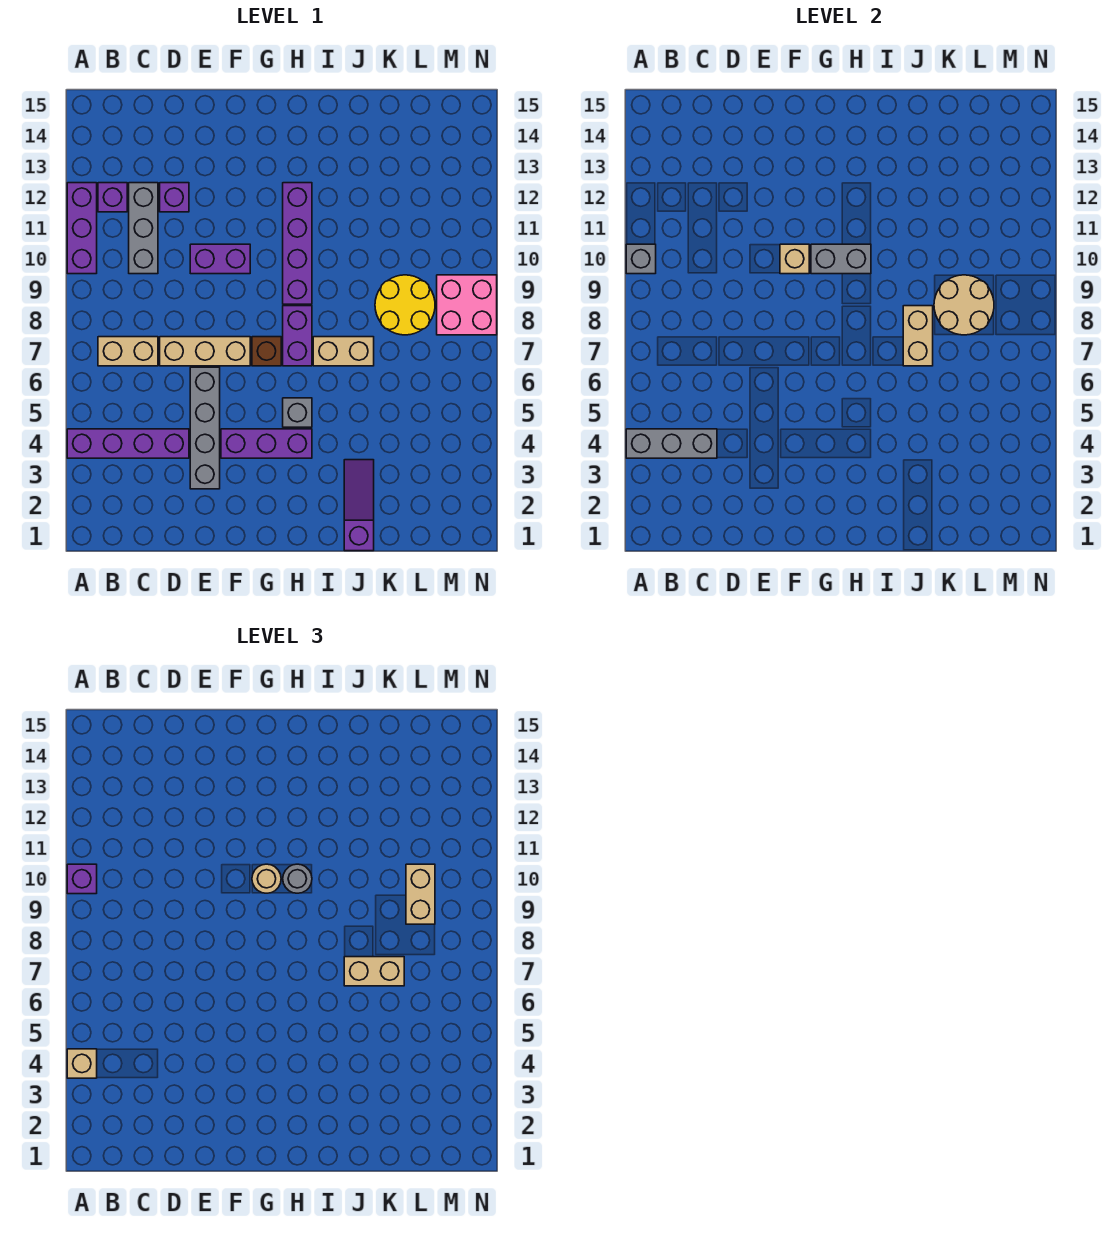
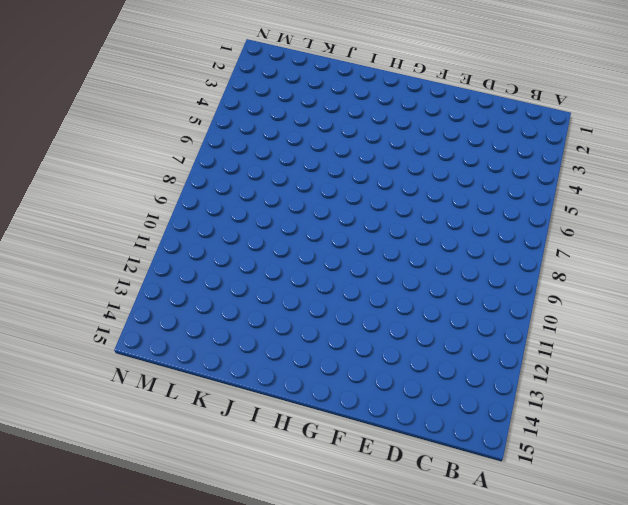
none -> purple brick A4:D4 level 1
none -> purple brick A10:A12 level 1
none -> tan brick B7:C7 level 1
none -> purple brick B12 level 1

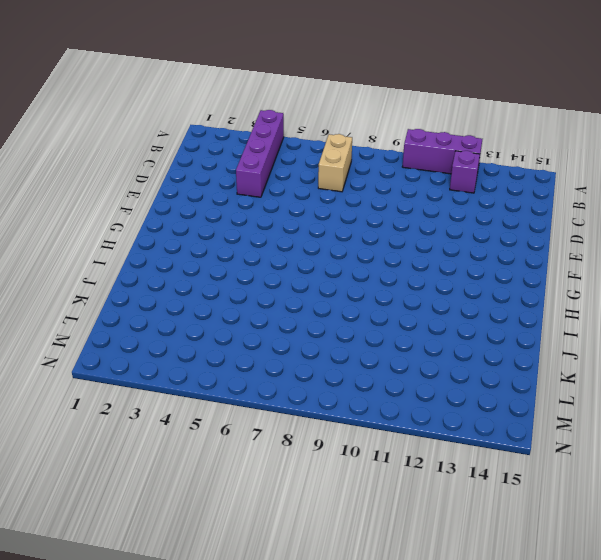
none -> grey brick C10:C12 level 1
none -> tan brick D7:F7 level 1
none -> purple brick D12 level 1
none -> grey brick E3:E6 level 1

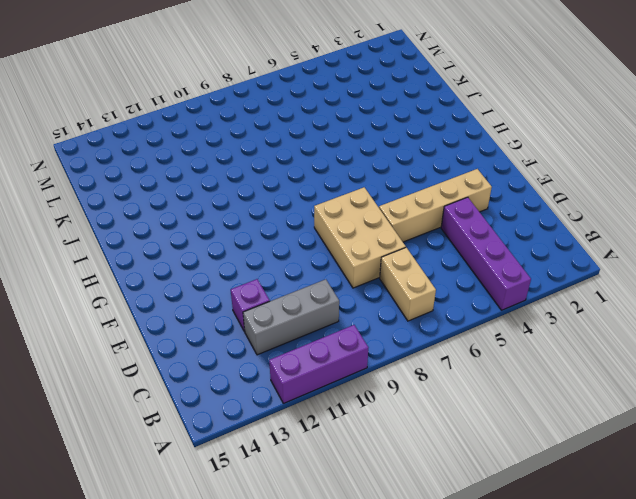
tan brick D7:F8 level 1 -> tan brick D7:F7 level 1
tan brick E3:E6 level 1 -> grey brick E3:E6 level 1
none -> purple brick B12 level 1
none -> purple brick E10:F10 level 1
none -> purple brick F4:H4 level 1
none -> brown brick G7 level 1

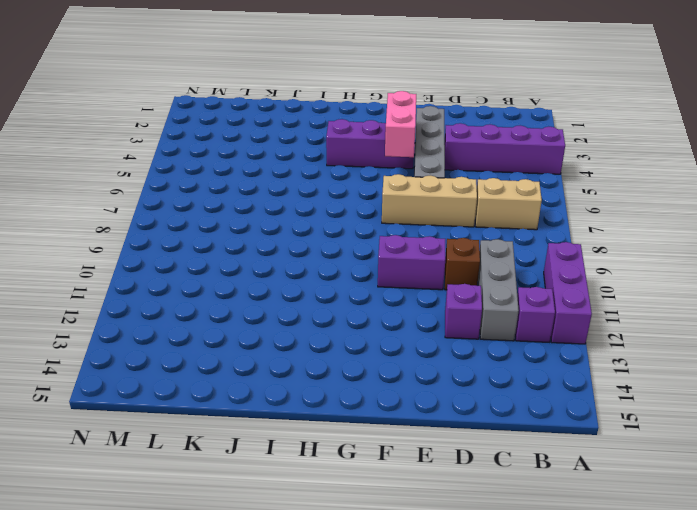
brown brick D10 level 1 -> brown brick G7 level 1
pink brick F4:F5 level 2 -> none
none -> grey brick H5 level 1
none -> purple brick H7:H8 level 1
none -> purple brick H9:H12 level 1
none -> tan brick I7:J7 level 1

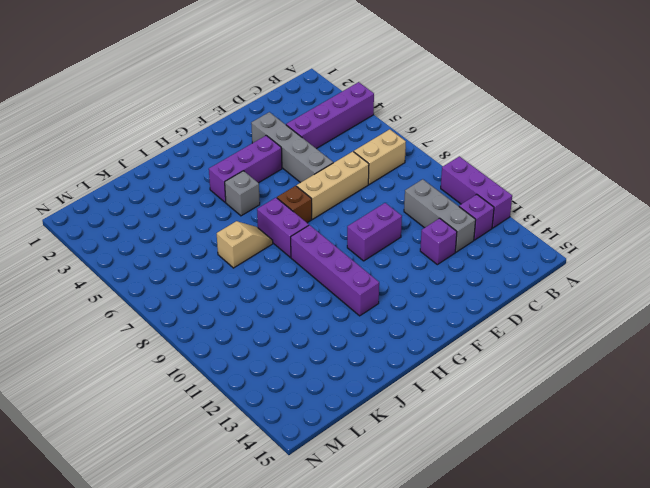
tan slope I7:J7 level 1 top J -> tan brick I7:J7 level 1
none -> purple slope J1:J3 level 1 top 1
none -> yellow round brick K8:L9 level 1
none -> pink brick M8:N9 level 1
none -> grey brick A4:C4 level 2

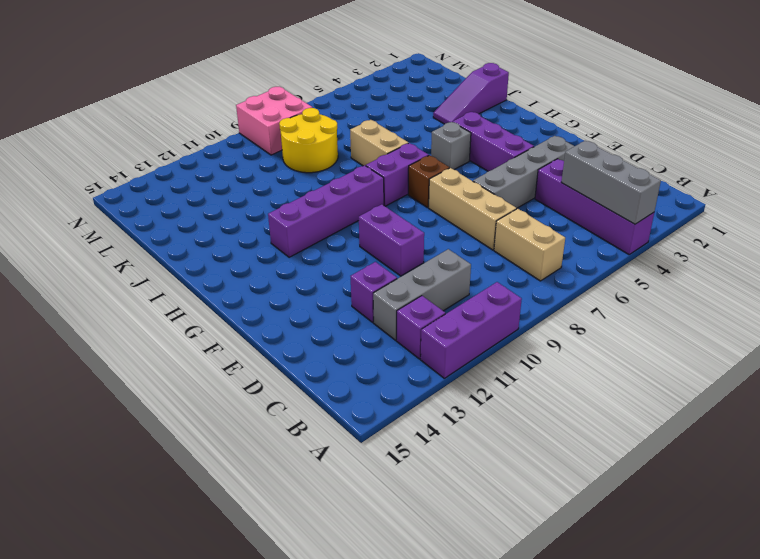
none -> grey brick A10 level 2
none -> tan brick F10 level 2
none -> grey brick G10:H10 level 2
none -> tan brick J7:J8 level 2

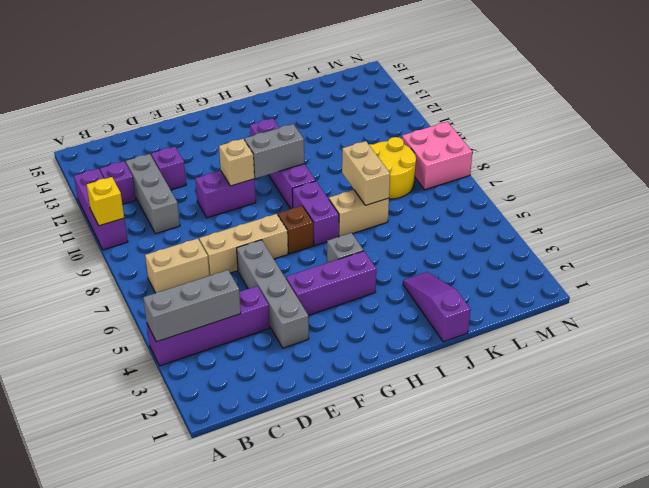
yellow brick A10 level 2 -> grey brick A10 level 2
none -> tan round brick K8:L9 level 2
none -> tan brick A4 level 3
none -> purple brick A10 level 3
none -> tan round brick G10 level 3

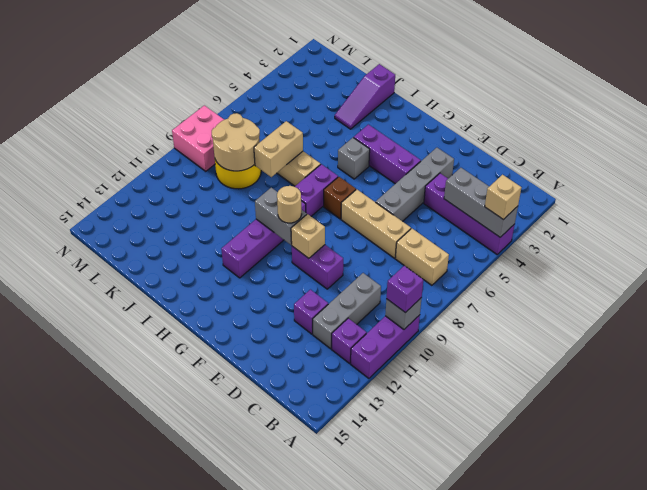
none -> grey round brick H10 level 3
none -> tan brick J7:K7 level 3
none -> tan brick L9:L10 level 3

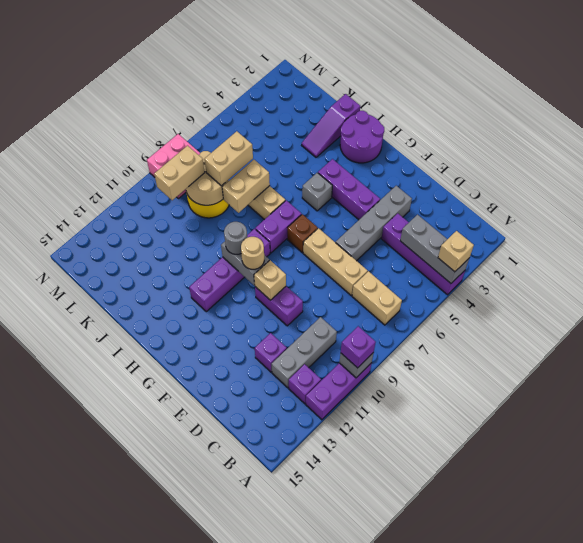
purple round brick H1:I2 level 1 -> none
tan brick K7:K8 level 3 -> tan brick J7:K7 level 3

